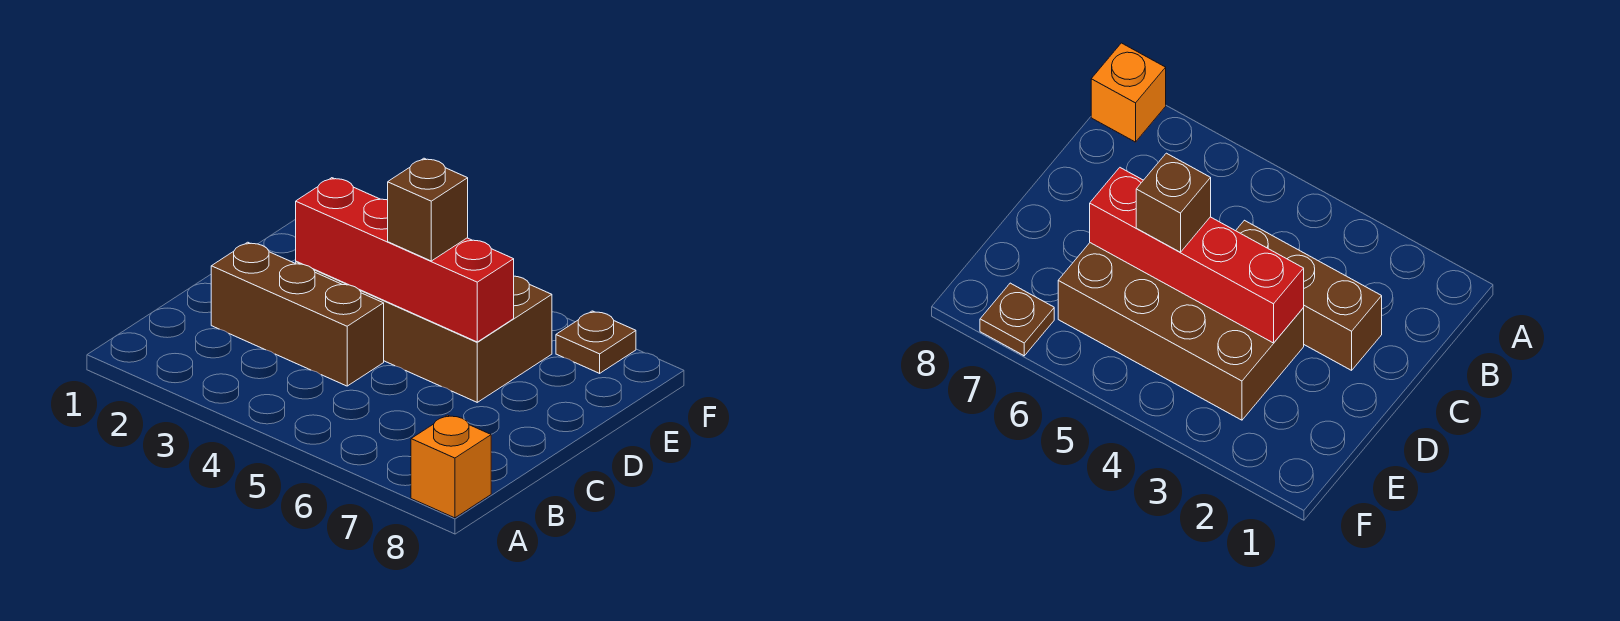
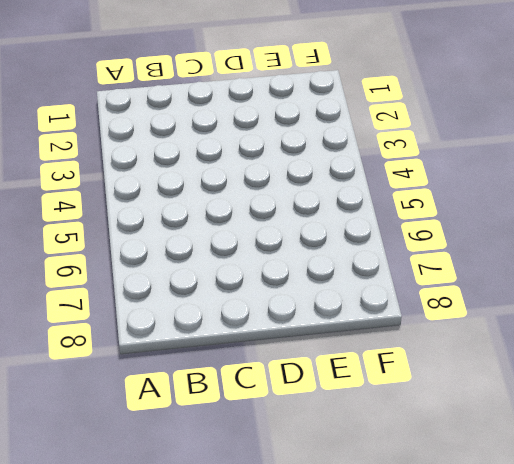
none -> orange brick A8 level 1
none -> brown brick C2:C4 level 1

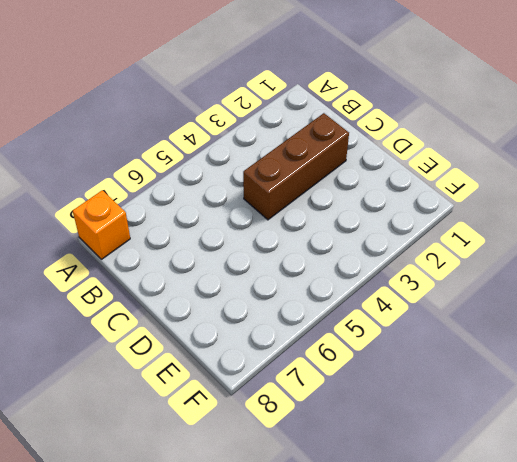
none -> brown brick D3:E6 level 1
none -> brown plate F7 level 1

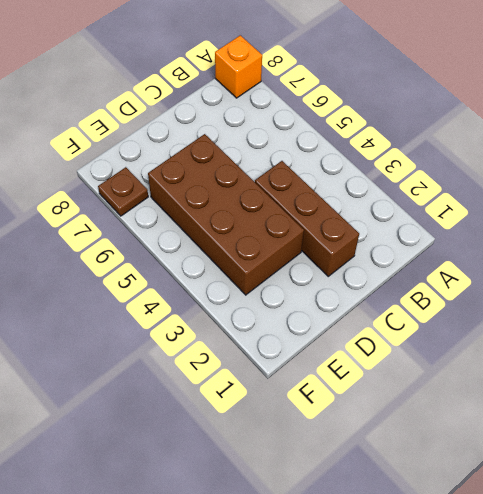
none -> red brick D3:D6 level 2
none -> brown brick D5 level 3

